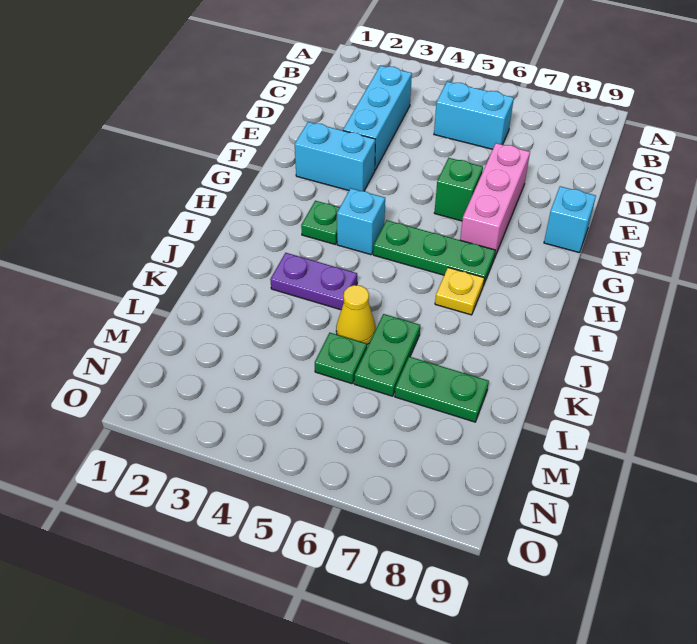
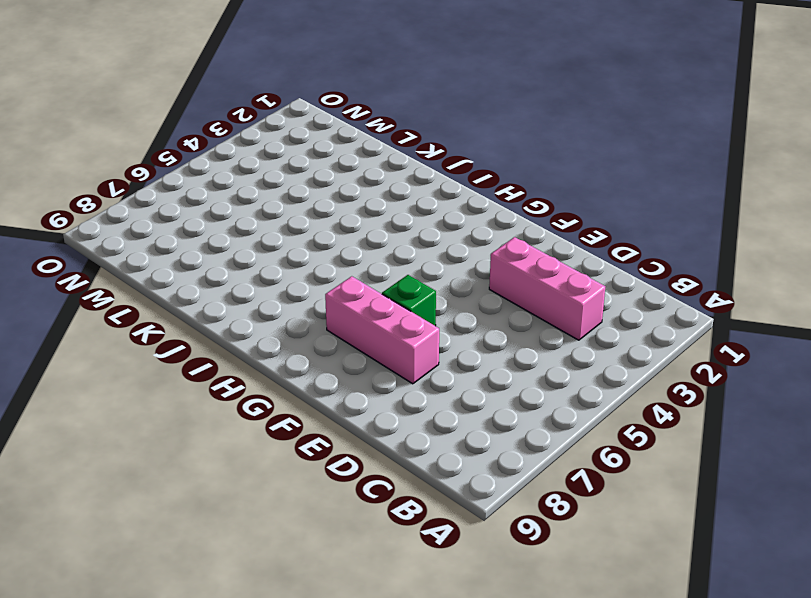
pink brick C3:E3 level 1 -> cyan brick C3:E3 level 1
none -> cyan brick C5:C6 level 1
none -> cyan brick F2:F3 level 1
none -> cyan brick F9 level 1

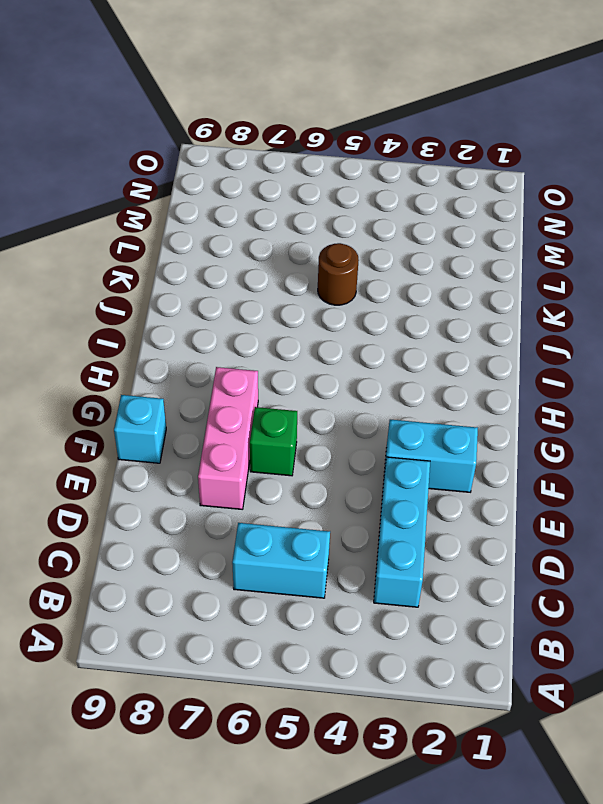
brown round brick K5 level 1 -> yellow cone K5 level 1
none -> green plate H3 level 1
none -> cyan brick H4 level 1
none -> green plate H5:H7 level 1

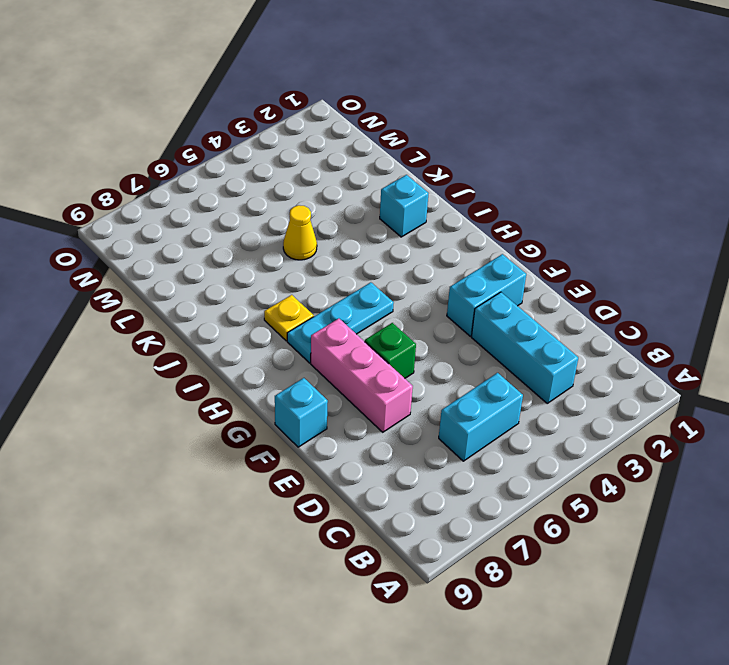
cyan plate H5:H7 level 1 -> green plate H5:H7 level 1
cyan brick J2 level 1 -> cyan brick H4 level 1
none -> green plate H3 level 1
none -> purple plate J3:J4 level 1
none -> green plate K6:L6 level 1

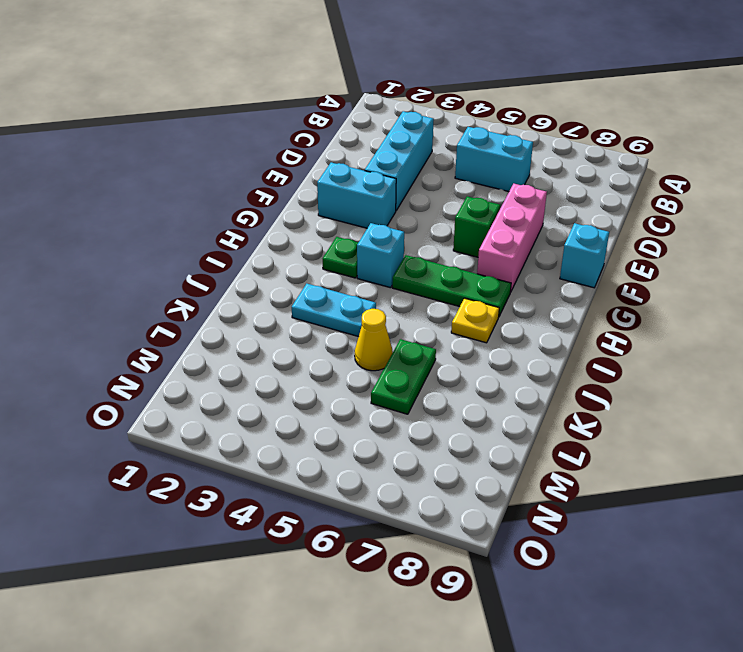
cyan plate J3:J4 level 1 -> purple plate J3:J4 level 1
none -> green plate L5 level 1
none -> green plate L7:L8 level 1

